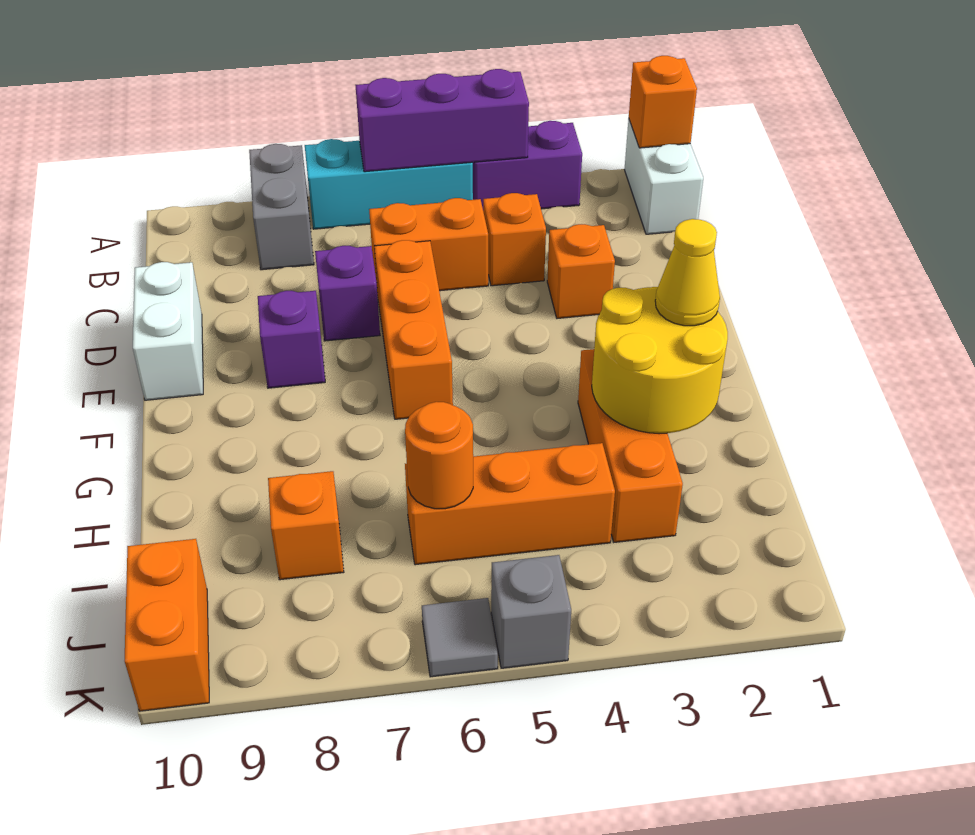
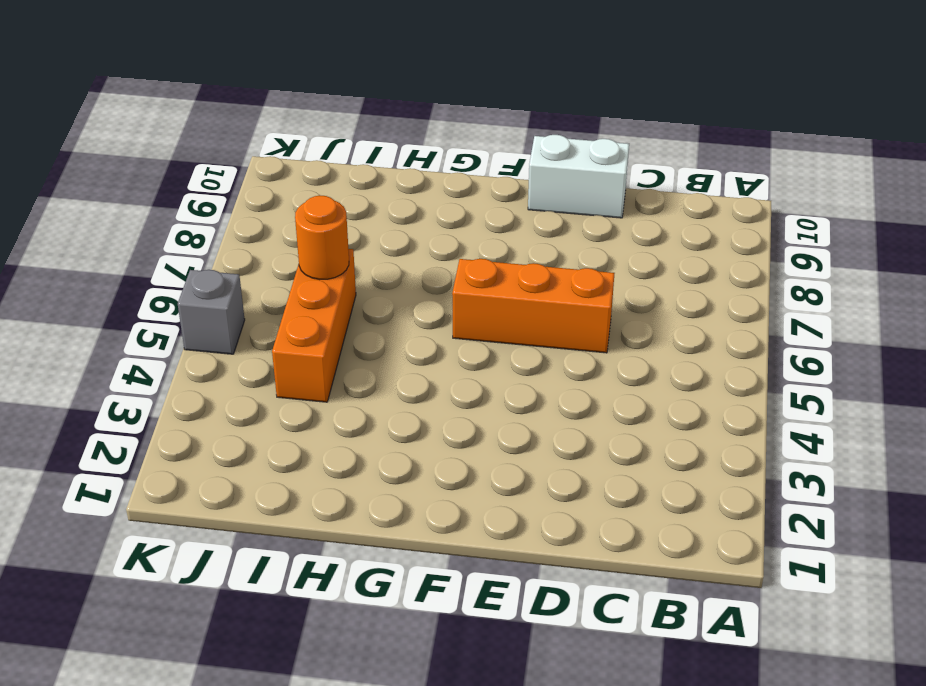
none -> white brick A1:B1 level 1
none -> purple brick A3:A4 level 1
none -> cyan brick A5:A7 level 1

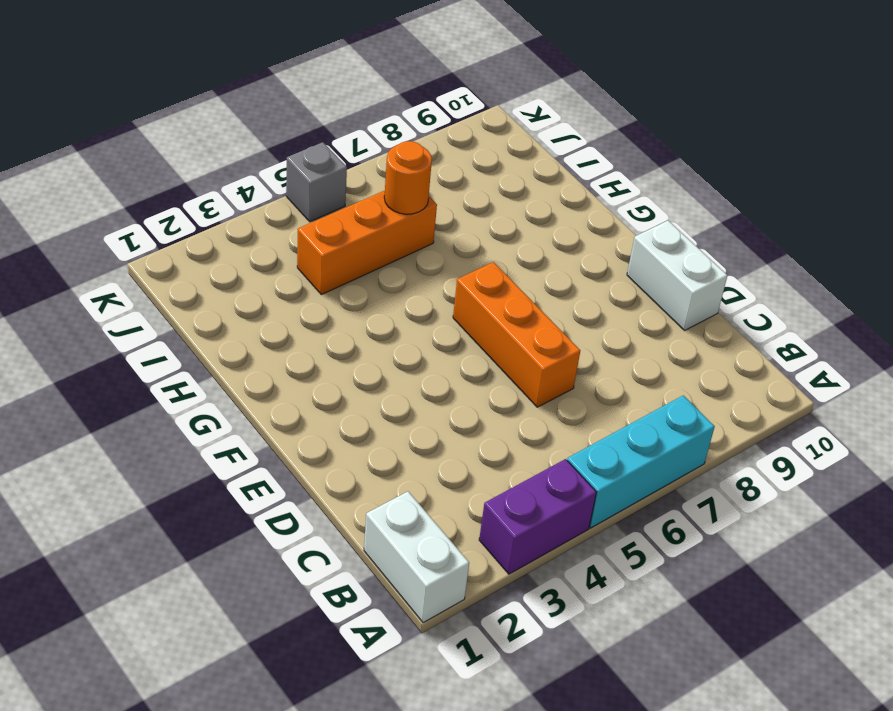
none -> grey brick A8:B8 level 1
none -> orange brick C4 level 1
none -> orange brick C5:C6 level 1

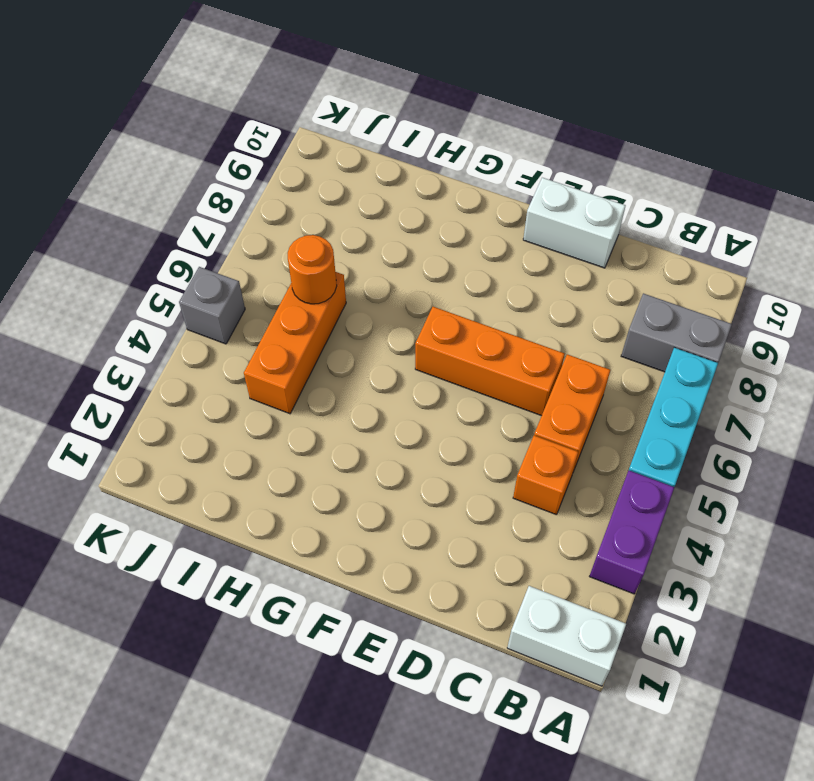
none -> orange brick D3 level 1
none -> purple brick D7 level 1
none -> purple brick E8 level 1

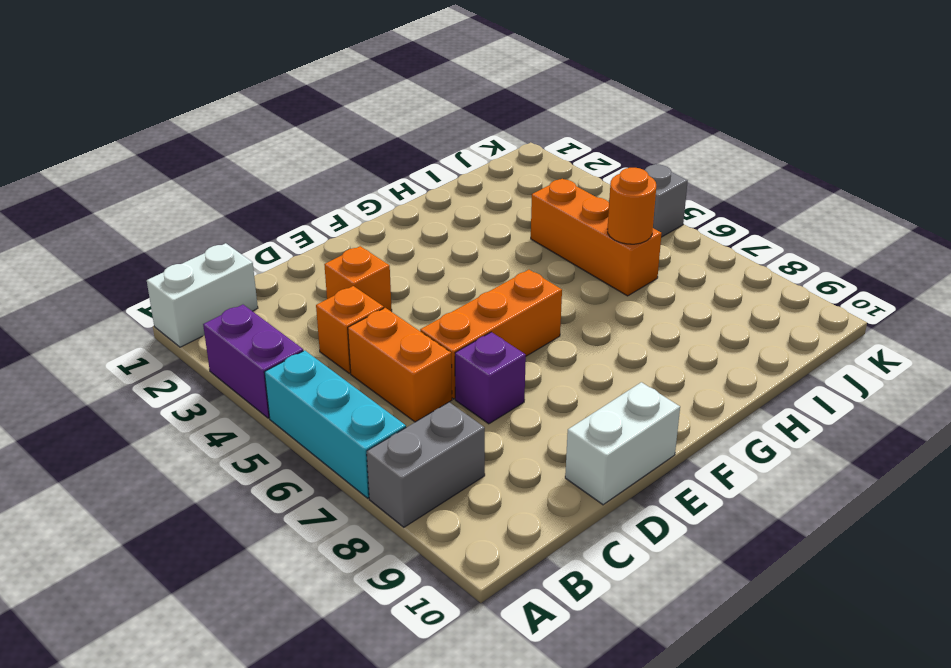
none -> purple brick E8 level 1
none -> orange brick G3:I3 level 1
none -> orange brick I8 level 1

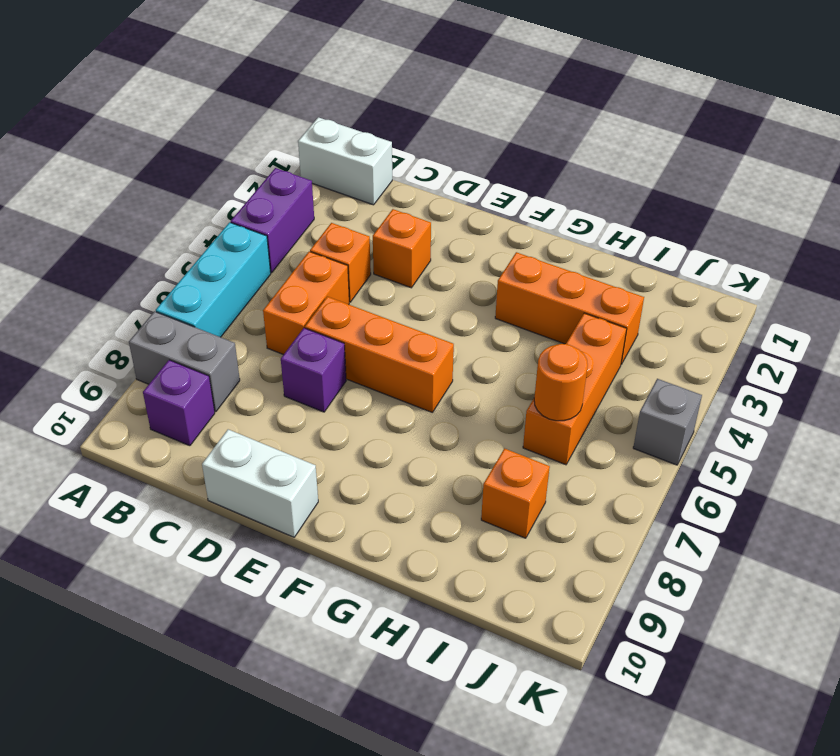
purple brick B9 level 1 -> purple brick E8 level 1
none -> orange brick J10:K10 level 1
none -> grey tile K6 level 1
none -> orange brick A1 level 2

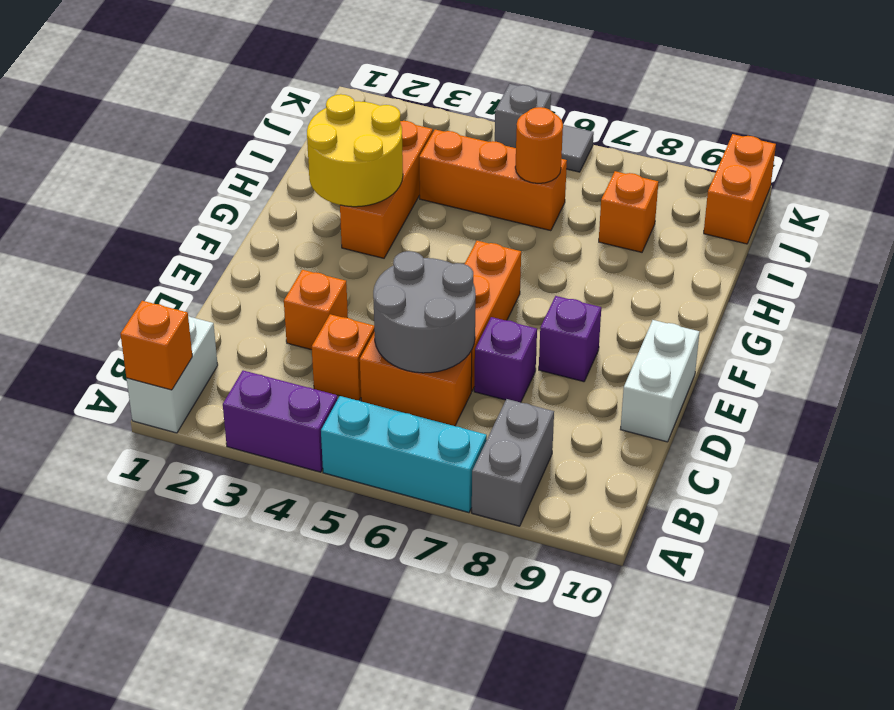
grey round brick C5:D6 level 2 -> none
none -> purple brick A4:A6 level 2
none -> yellow cone G2 level 3

